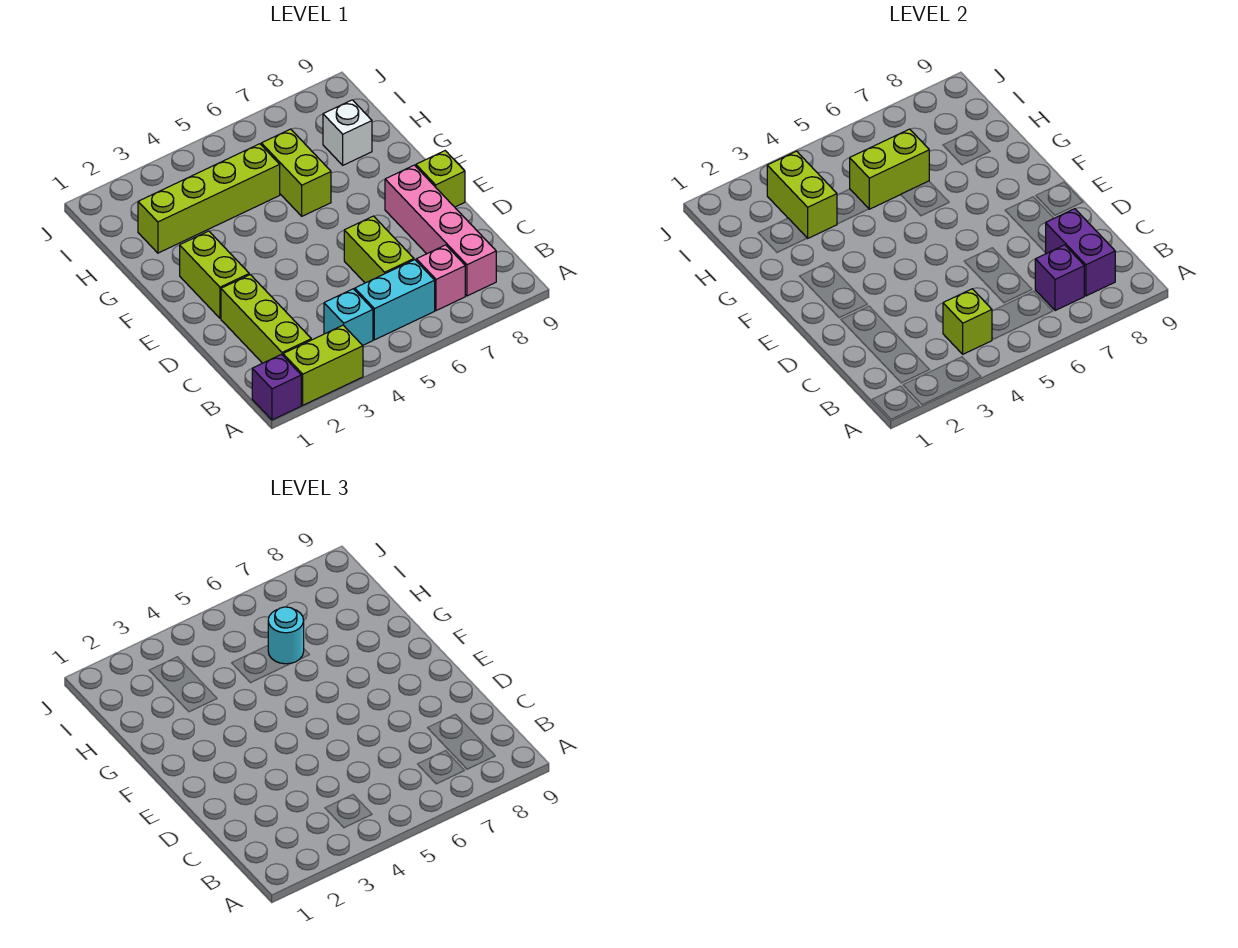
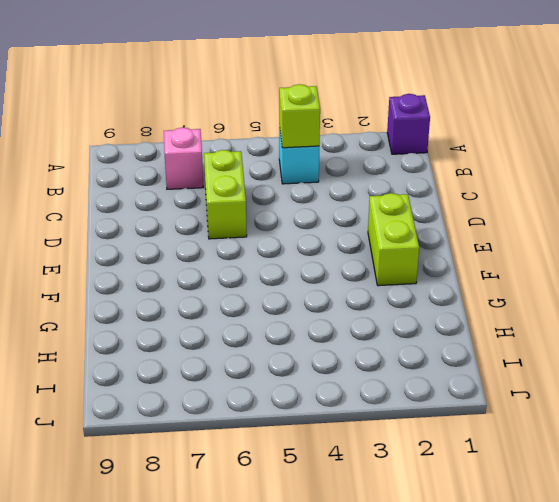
none -> lime brick A2:A3 level 1
none -> lime brick B2:D2 level 1
none -> cyan brick B5:B6 level 1

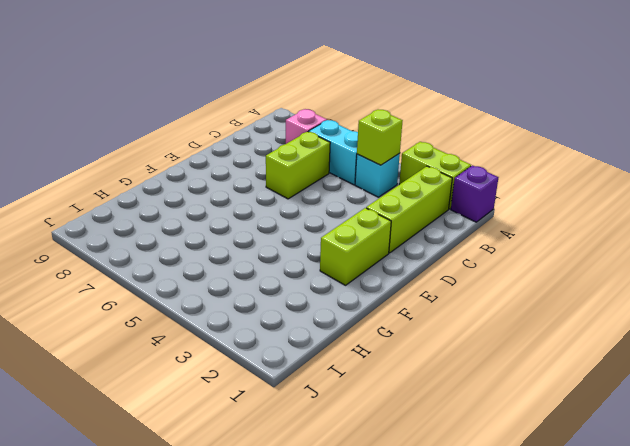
none -> pink brick B8:E8 level 1
none -> lime brick E9 level 1
none -> lime brick G6:H6 level 1

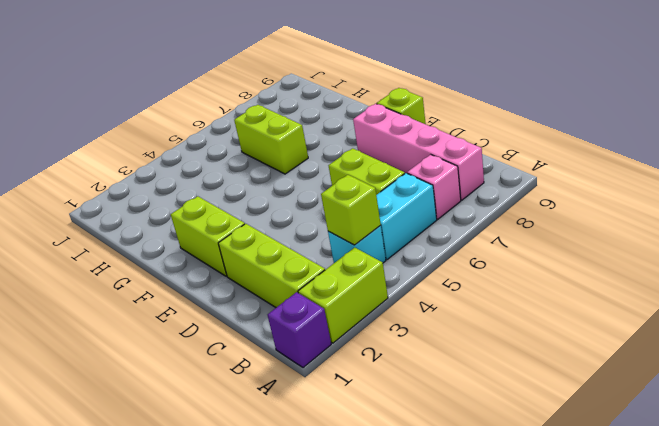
none -> lime brick H2:H5 level 1
none -> white brick H8 level 1
none -> purple brick B7 level 2

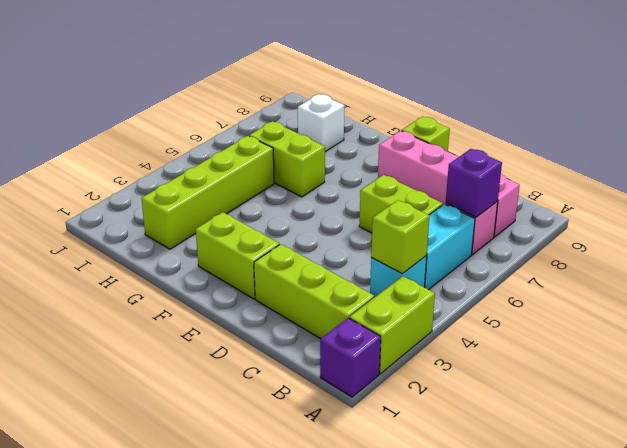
none -> purple brick B8:C8 level 2
none -> lime brick H3:I3 level 2
none -> lime brick H5:H6 level 2

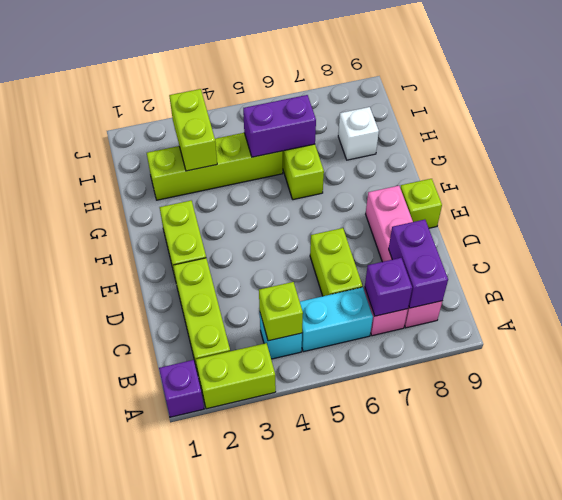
purple brick H5:H6 level 2 -> lime brick H5:H6 level 2
none -> cyan round brick H6 level 3

